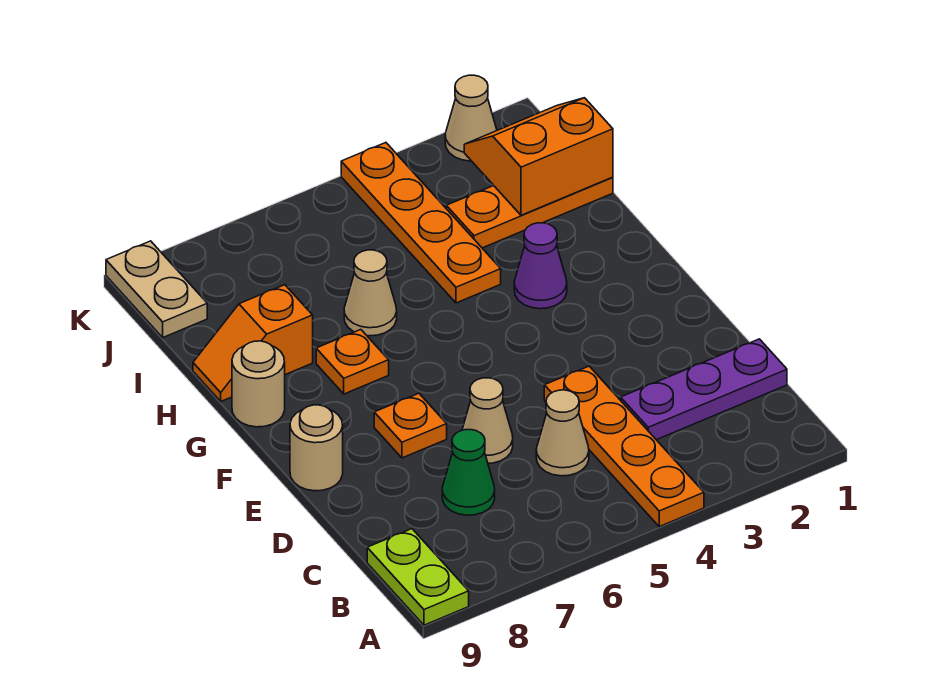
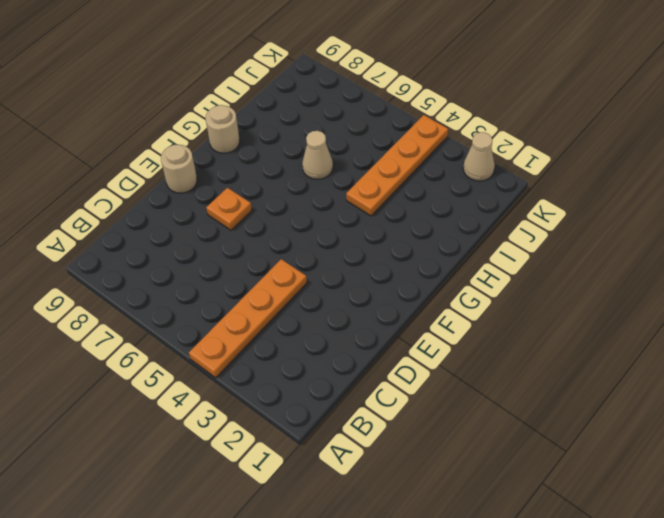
none -> lime plate A9:B9 level 1
none -> purple plate C1:C3 level 1
none -> tan cone C5 level 1

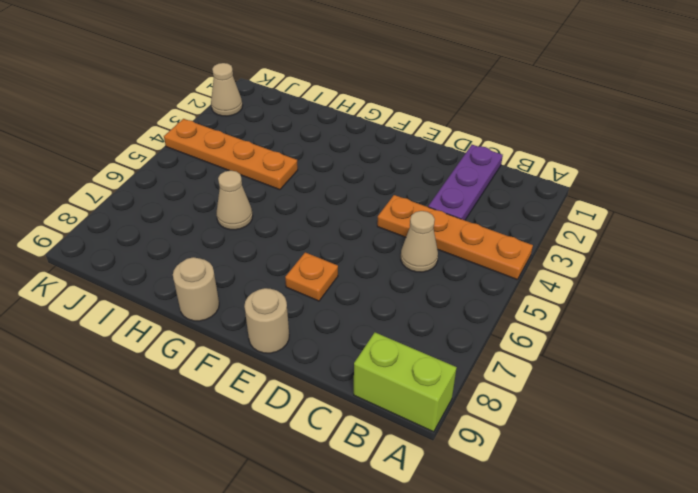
lime brick A9:B9 level 1 -> lime plate A9:B9 level 1
none -> green cone C7 level 1
none -> tan cone D6 level 1
none -> purple cone G3 level 1

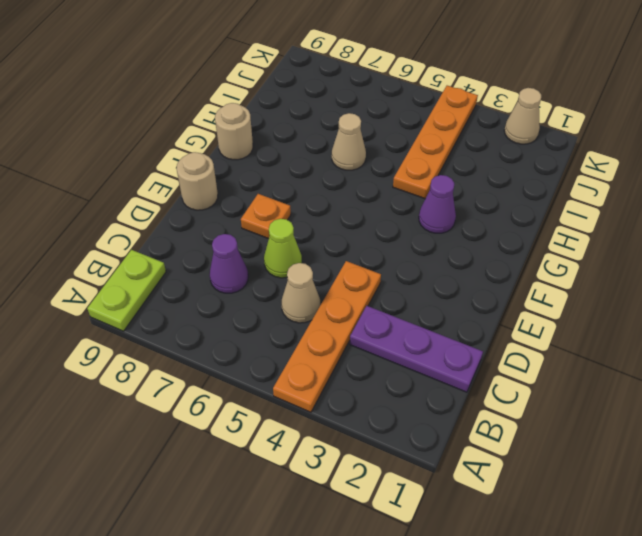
purple cone C7 level 1 -> green cone C7 level 1
lime cone D6 level 1 -> tan cone D6 level 1
none -> orange plate G7 level 1
none -> orange slope H8:H9 level 1 top 8
none -> orange plate I1:I3 level 1

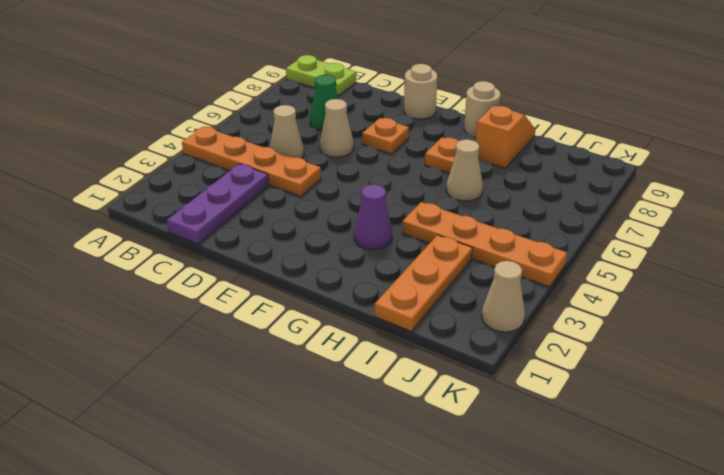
none -> tan plate J9:K9 level 1
none -> orange slope I1:J2 level 2 top I

